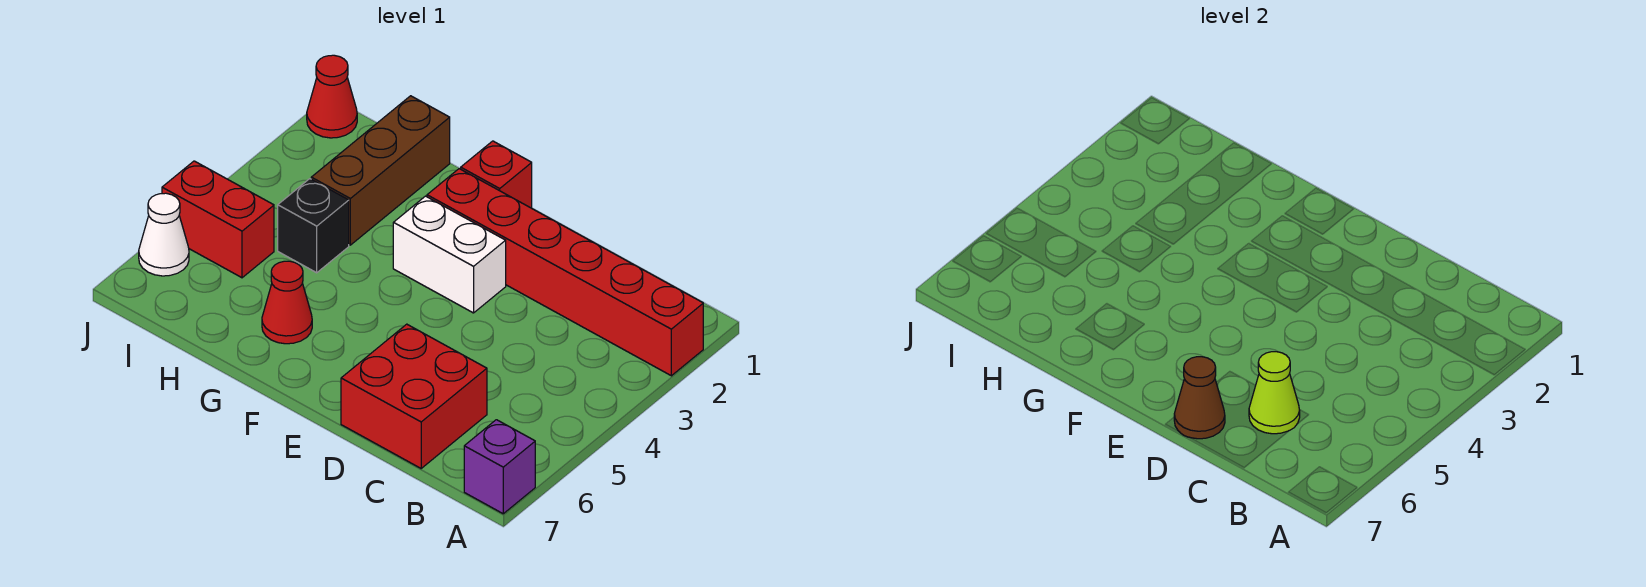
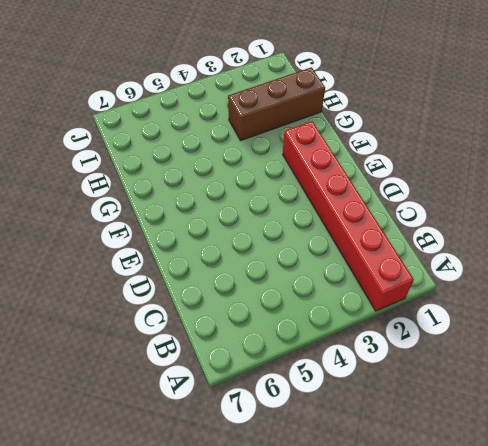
none -> purple brick A7 level 1
none -> red brick C6:D7 level 1
none -> white brick E3:F3 level 1

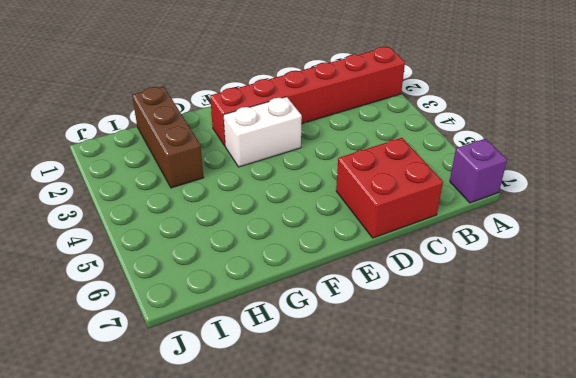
none -> red brick F1 level 1
none -> red cone G6 level 1
none -> black brick H4 level 1

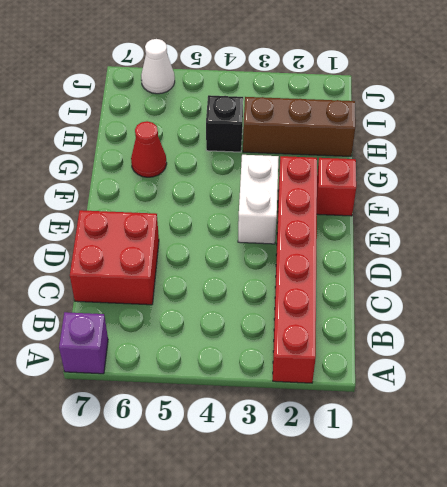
none -> red brick I5:J5 level 1
none -> red cone J1 level 1
none -> lime cone C6 level 2

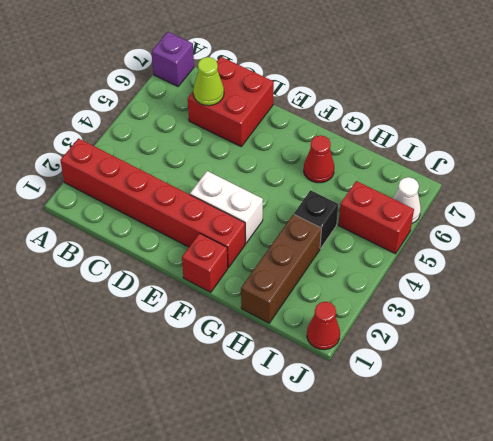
none -> brown cone D7 level 2

